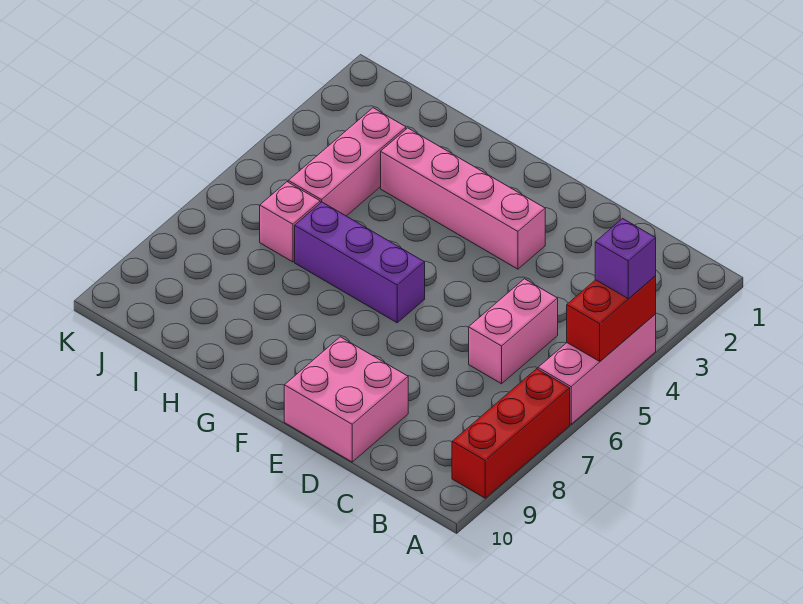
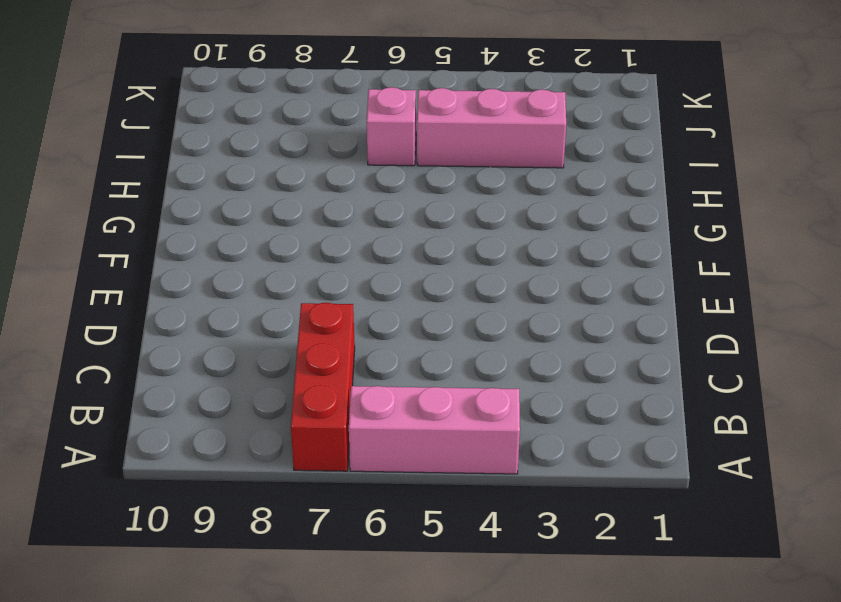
red brick A7:C7 level 1 -> red brick A7:A9 level 1
none -> pink brick C5:C6 level 1
none -> pink brick D9:E10 level 1

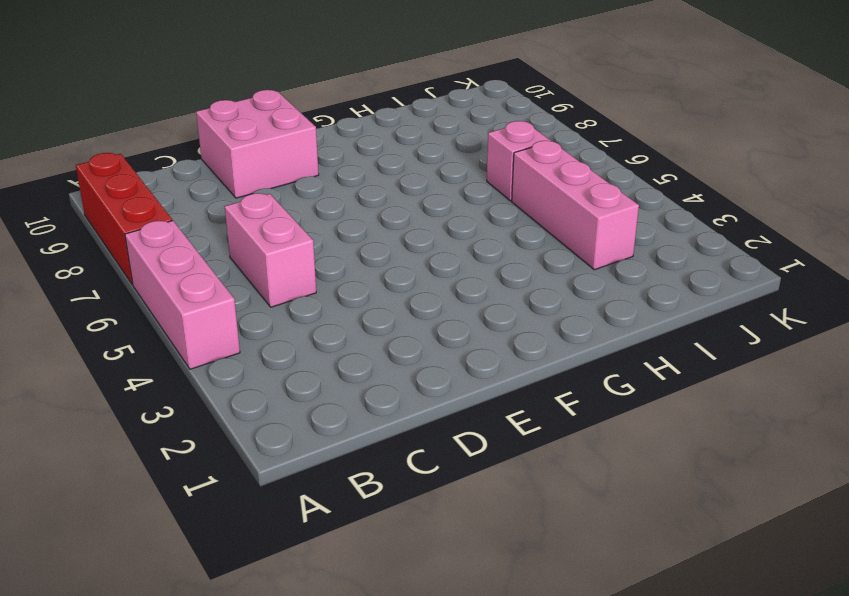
none -> pink brick E3:H3 level 1
none -> purple brick F6:H6 level 1

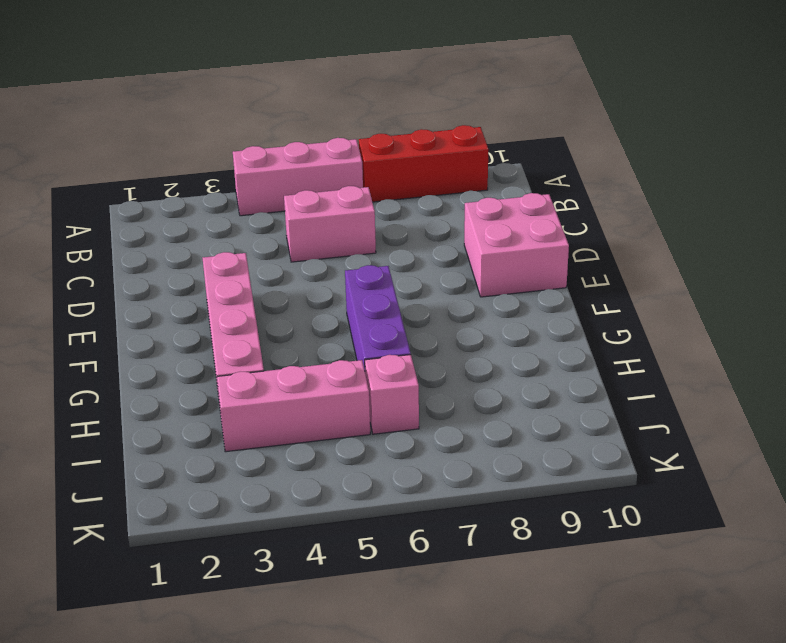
none -> red brick A4:A5 level 2
none -> purple brick A4 level 3

